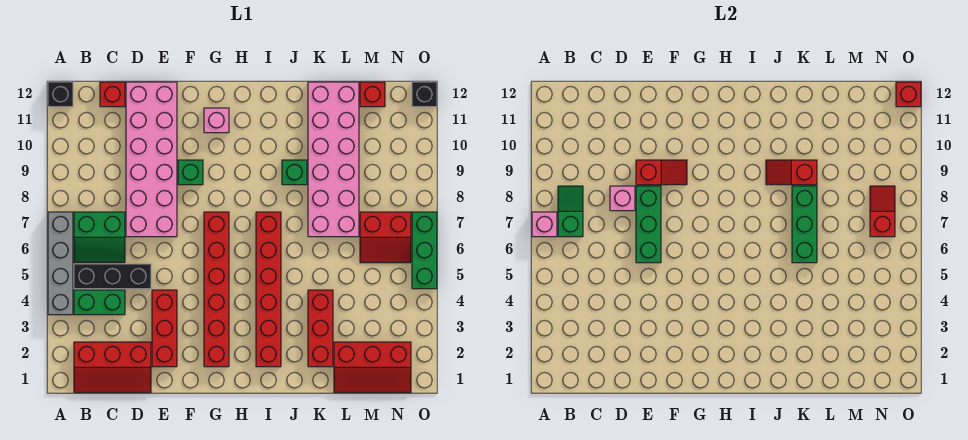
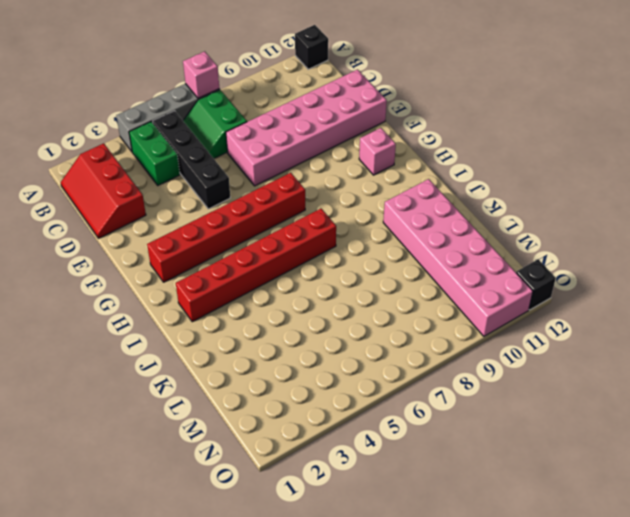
black brick B5:E5 level 1 -> black brick B5:D5 level 1
pink brick J10:O11 level 1 -> pink brick K7:L12 level 1
none -> red brick C12 level 1
none -> red brick E2:E4 level 1
none -> green brick F9 level 1
none -> green brick J9 level 1

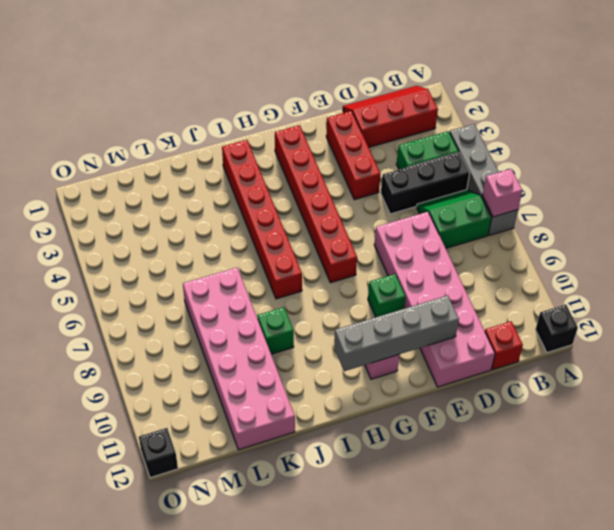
grey brick E11:H11 level 2 -> none
none -> red brick K2:K4 level 1
none -> red slope L1:N2 level 1 top 2
none -> red slope M6:N7 level 1 top 7
none -> red brick M12 level 1

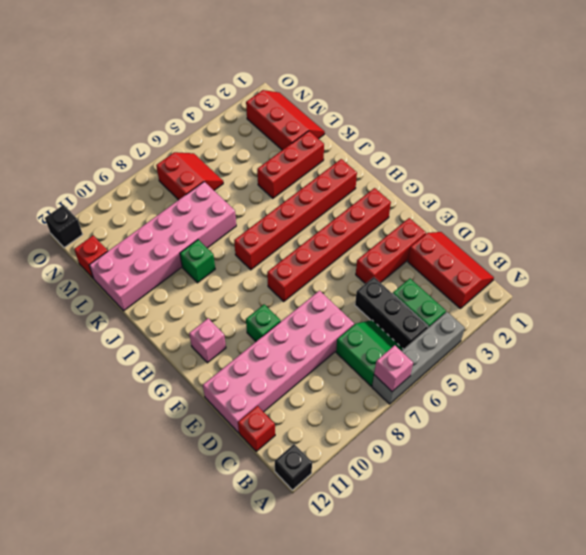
none -> green brick O5:O7 level 1
none -> green slope B7:B8 level 2 top 7
none -> pink brick D8 level 2
none -> green brick E6:E8 level 2

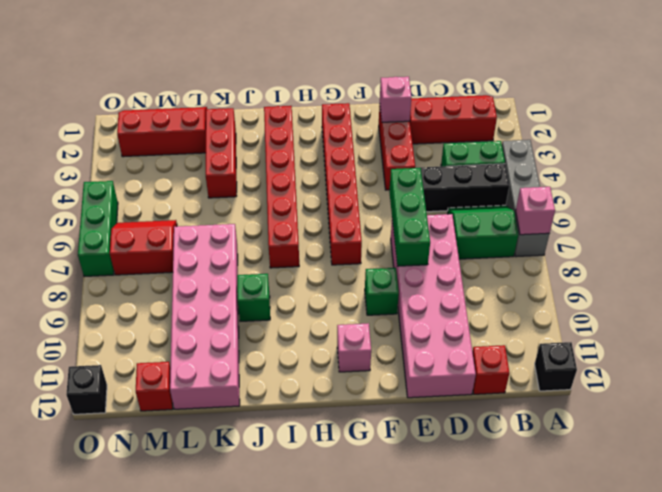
pink brick E2 level 2 -> pink brick D8 level 2
none -> green slope B7:B8 level 2 top 7
none -> red slope E9:F9 level 2 top E
none -> red slope J9:K9 level 2 top K
none -> green brick K6:K8 level 2

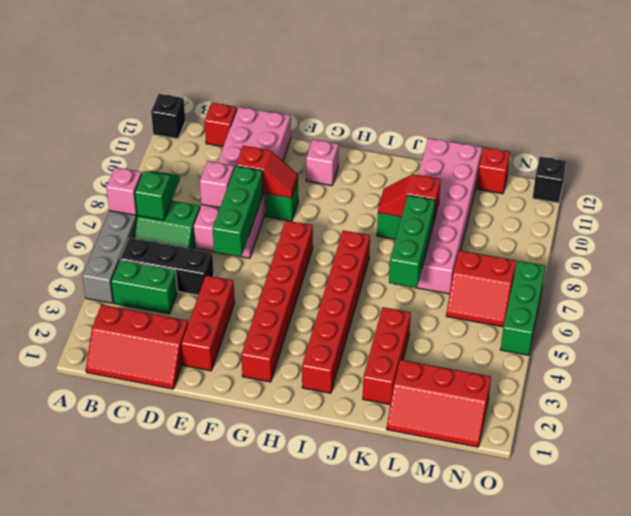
none -> red slope N7:N8 level 2 top 7
none -> red brick O12 level 2

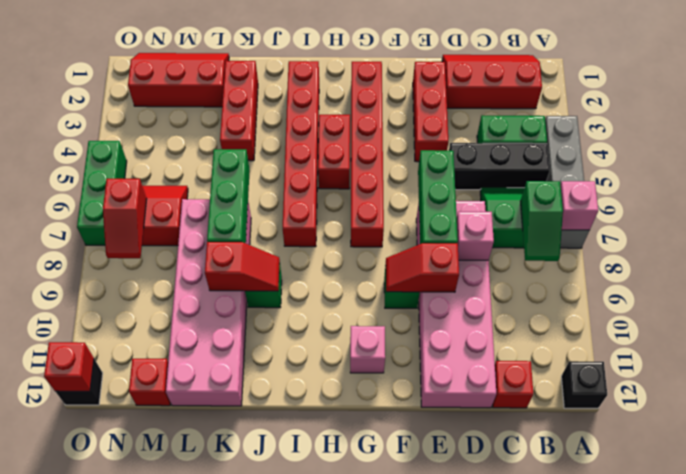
red brick H4:H5 level 1 -> none

